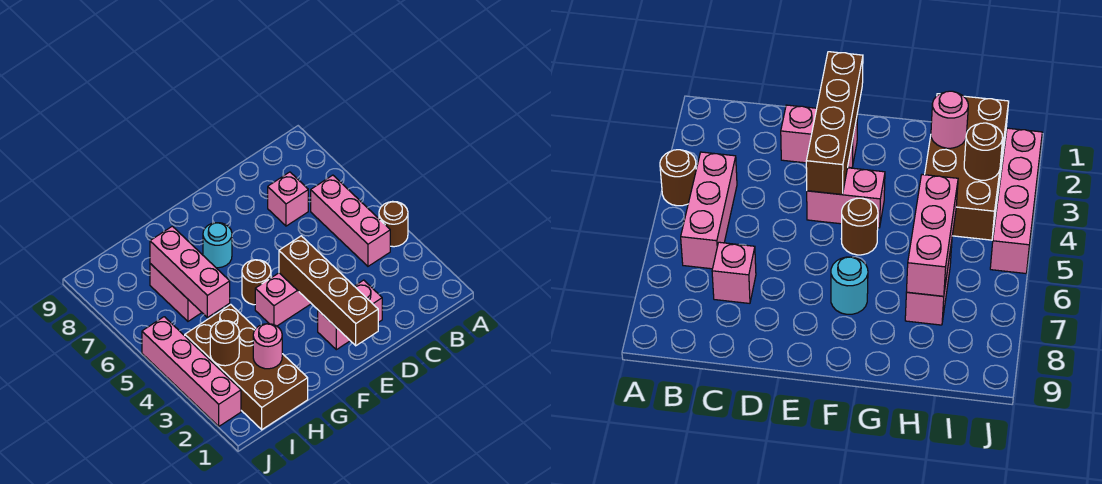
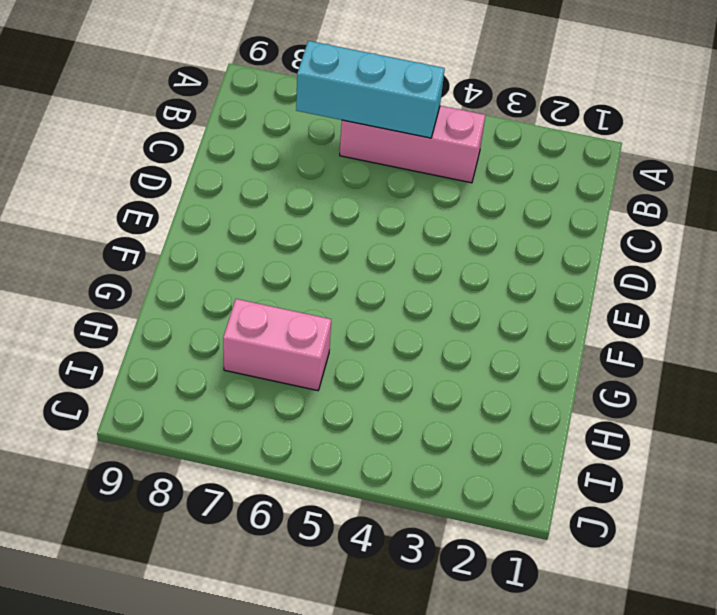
cyan brick B5:B7 level 2 -> none
none -> brown round brick A4 level 1
none -> pink brick C7 level 1
none -> pink brick D2:E2 level 1

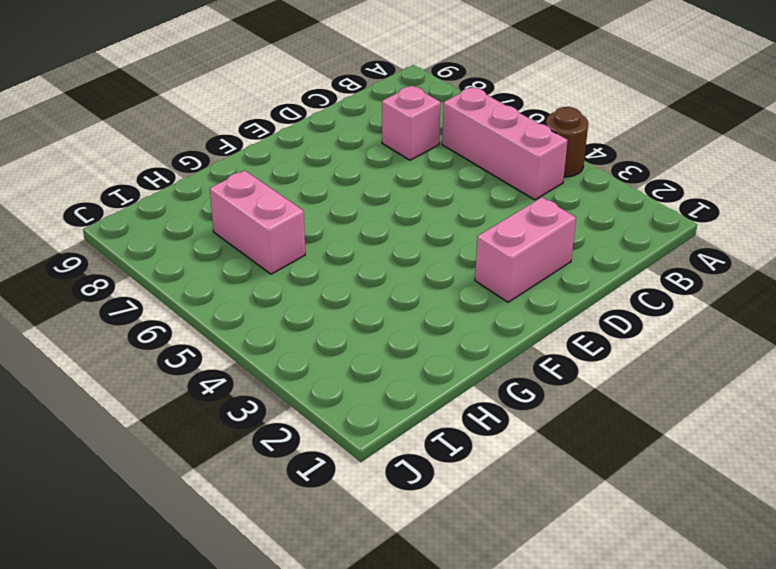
none -> pink brick E4:F4 level 1
none -> brown round brick F5 level 1
none -> cyan round brick F7 level 1

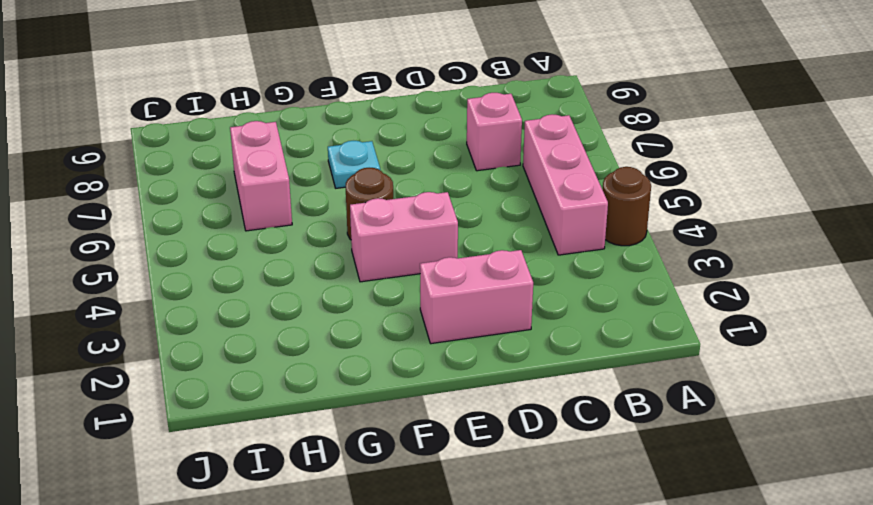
cyan plate F7 level 1 -> cyan round brick F7 level 1
none -> brown brick H1:I4 level 1
none -> pink brick J2:J5 level 1
none -> brown brick E1:E4 level 2

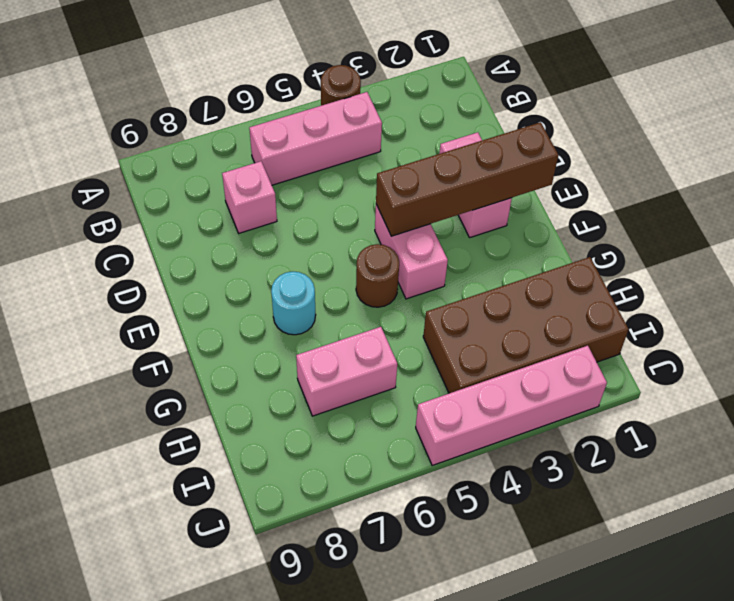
none -> pink round brick H2 level 2
none -> pink brick H5:H7 level 2
none -> brown round brick I3 level 2

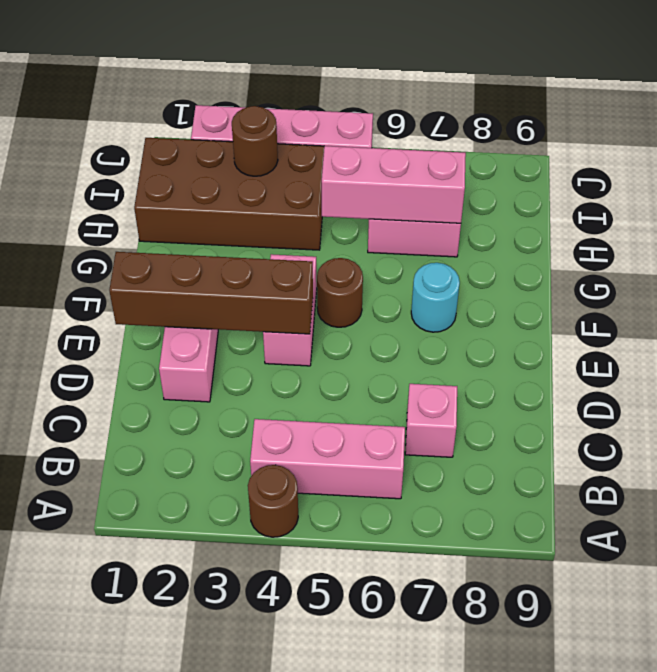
none -> pink round brick H2 level 2

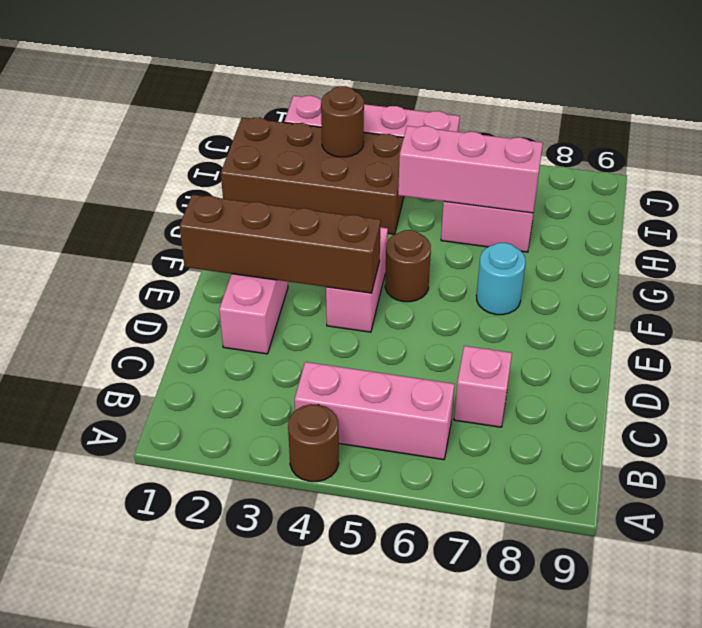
none -> pink round brick H2 level 2

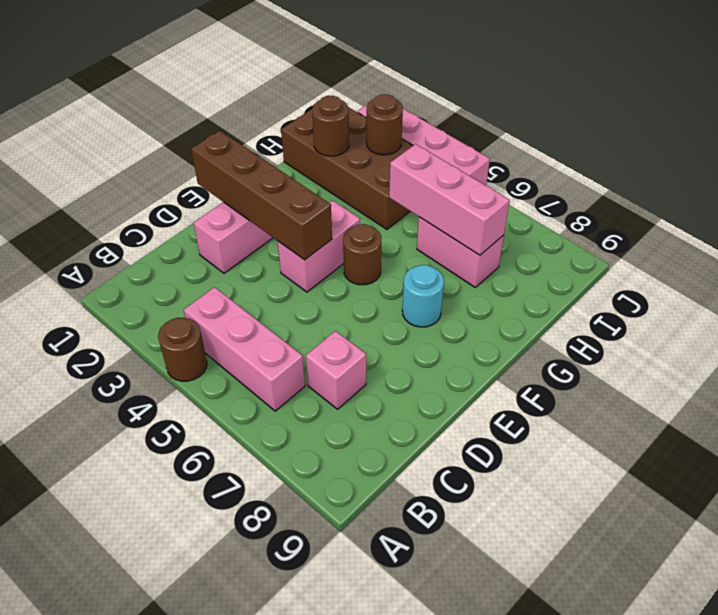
brown round brick H2 level 2 -> pink round brick H2 level 2

